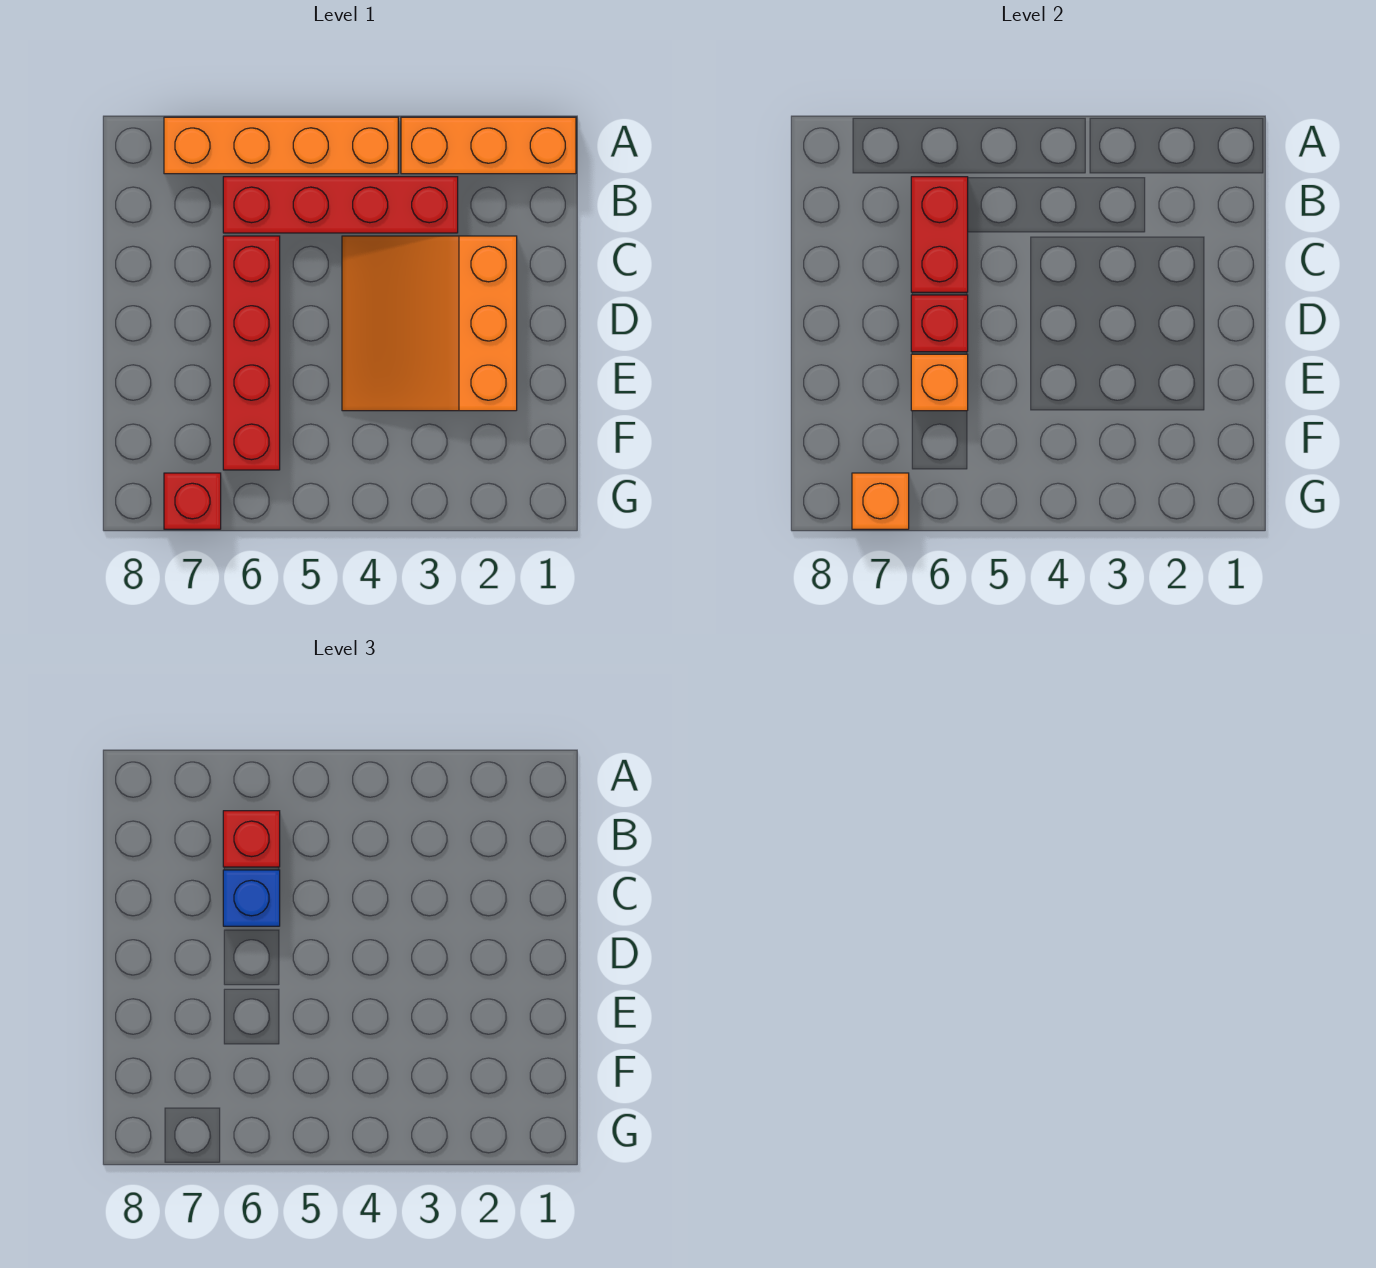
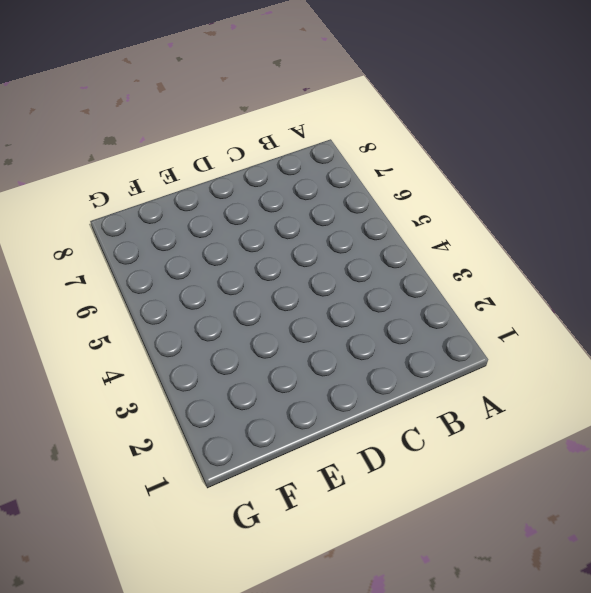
none -> orange brick A1:A3 level 1
none -> orange brick A4:A7 level 1
none -> red brick B3:B6 level 1

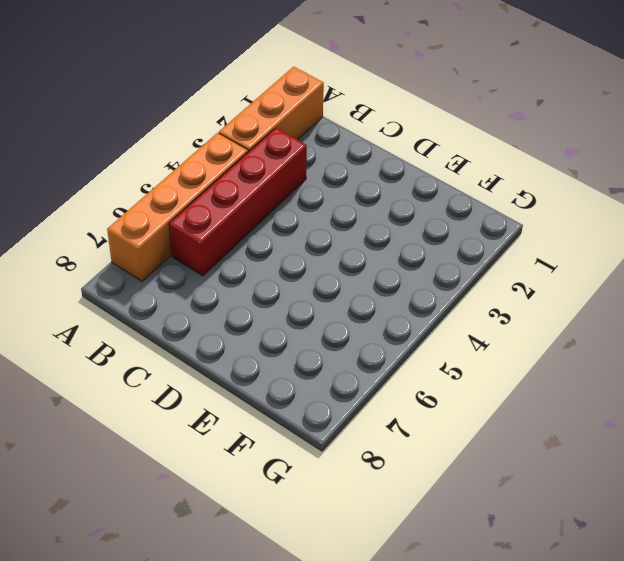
none -> orange slope C2:E4 level 1 top 2
none -> red brick C6:F6 level 1
none -> red brick G7 level 1

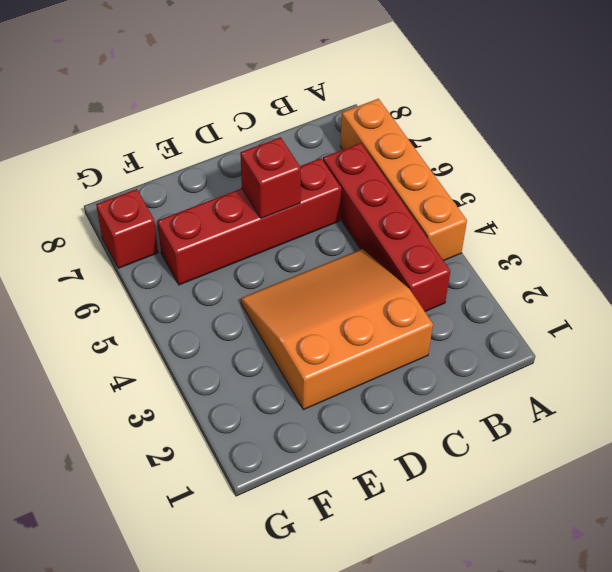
none -> orange brick A1:A3 level 1
none -> red brick B6:C6 level 2
none -> orange brick E6 level 2

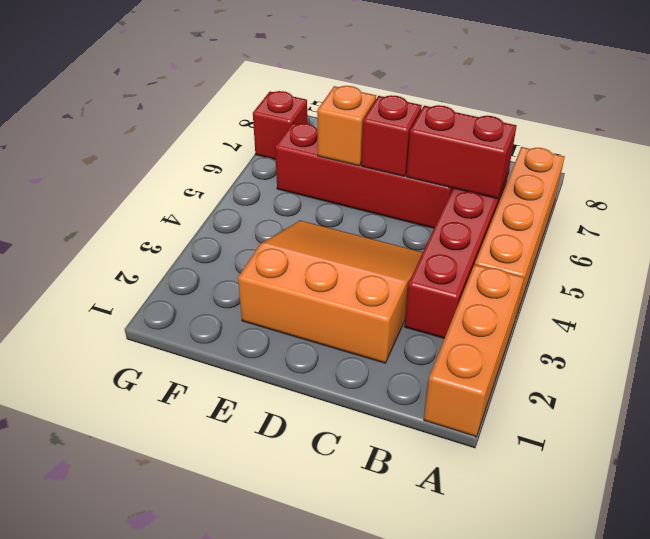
none -> orange brick G7 level 2
none -> red brick B6 level 3
none -> blue brick C6 level 3

